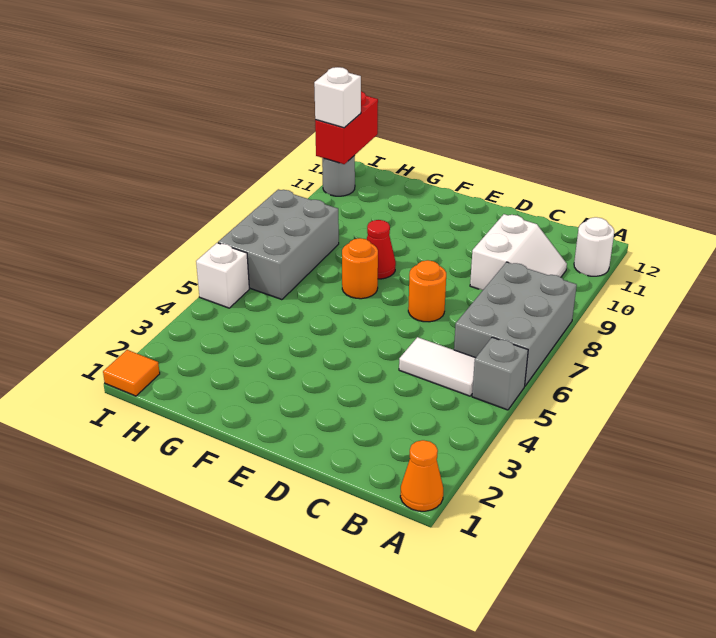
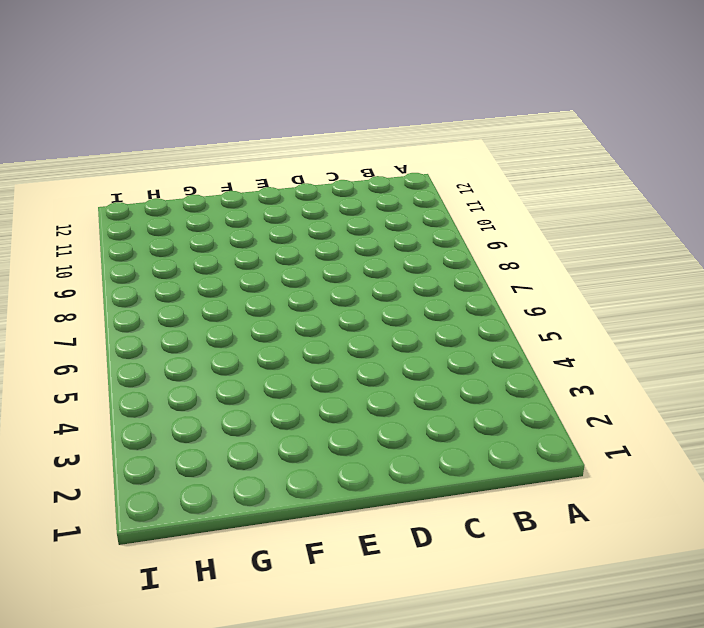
none -> orange cone A1 level 1
none -> grey brick A5 level 1
none -> grey brick A6:B8 level 1

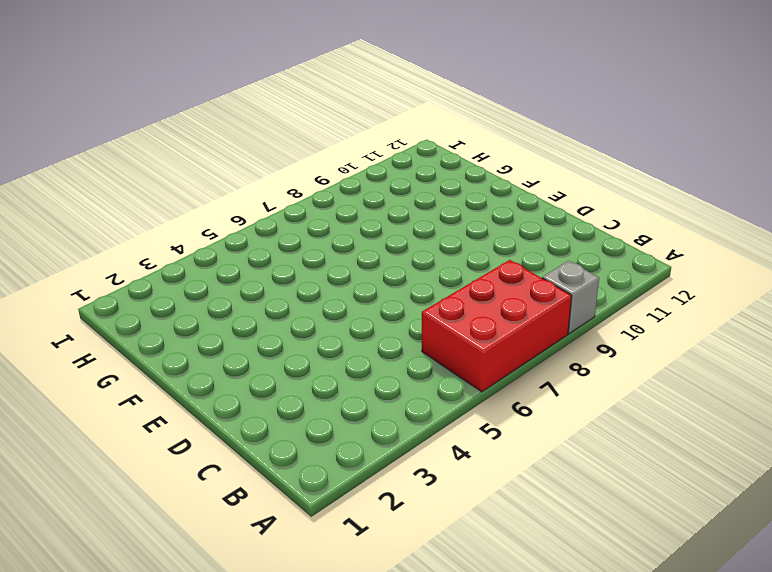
red brick A6:B8 level 1 -> grey brick A6:B8 level 1
grey brick A9 level 1 -> grey brick A5 level 1
none -> orange cone A1 level 1
none -> white round brick A11 level 1
none -> white tile B5:C5 level 1

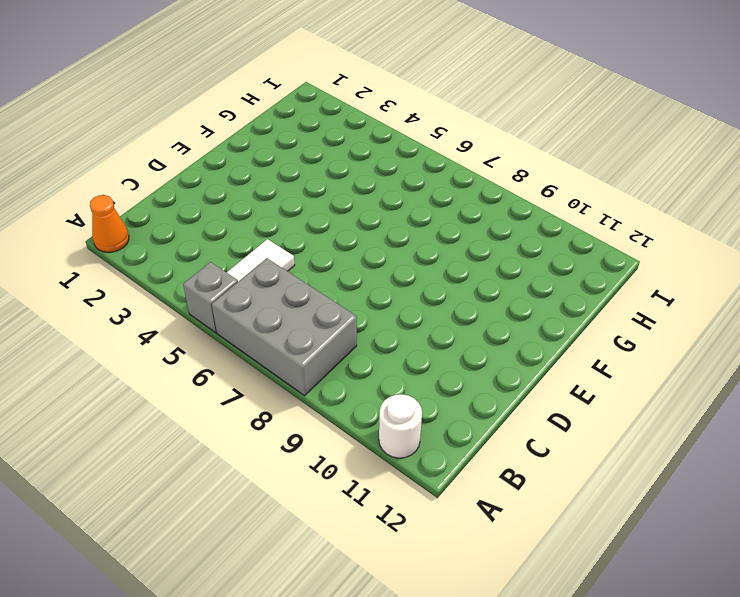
none -> white slope B9:C10 level 1 top C
none -> orange round brick D7 level 1
none -> orange round brick F7 level 1

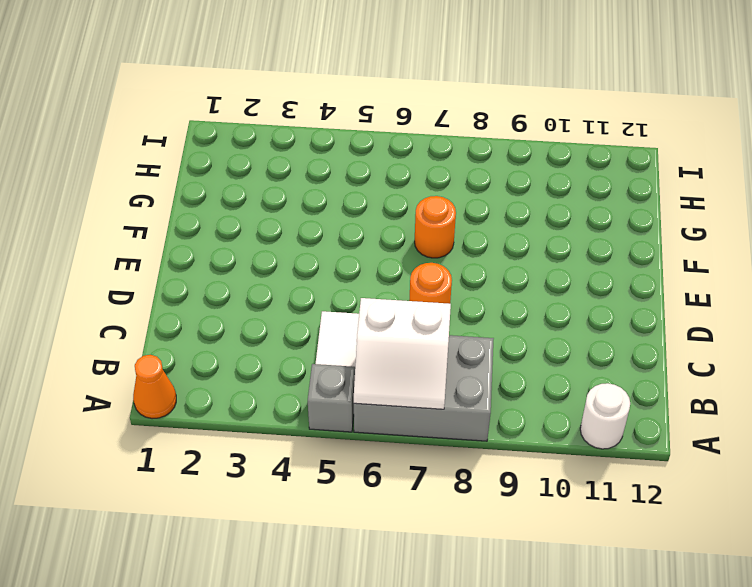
white slope A6:B7 level 2 top B -> white slope B9:C10 level 1 top C
none -> red cone F8 level 1
none -> grey brick H6:I8 level 1
none -> orange tile I1 level 1

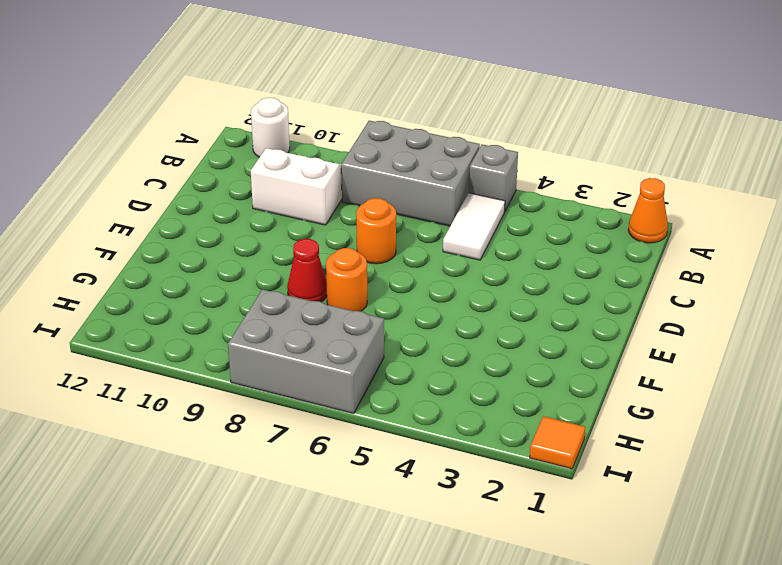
none -> white brick I5 level 1
none -> grey round brick I11 level 1
none -> red brick I11:I12 level 2

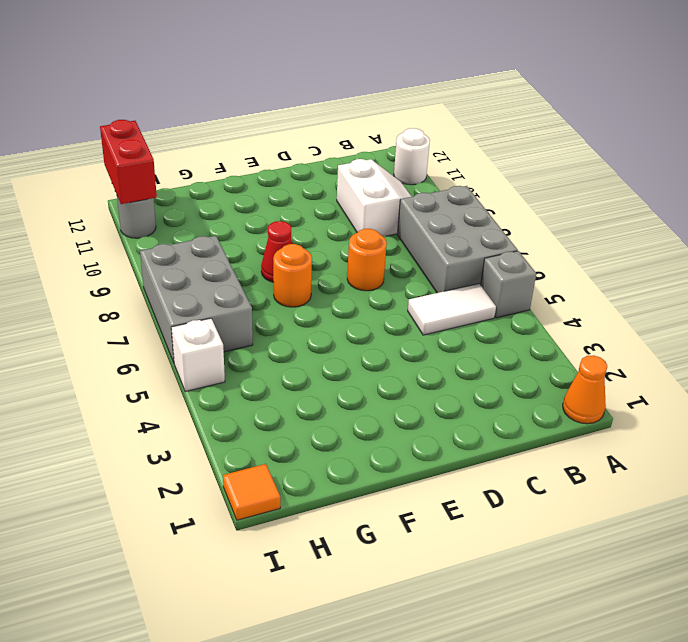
none -> white brick I11 level 3

